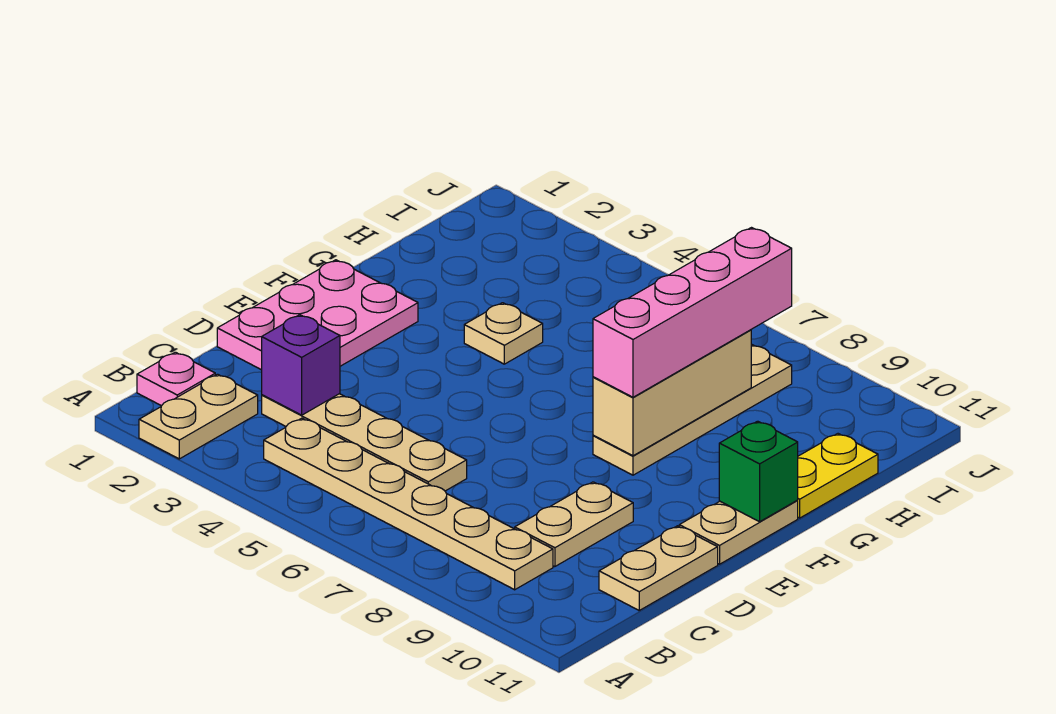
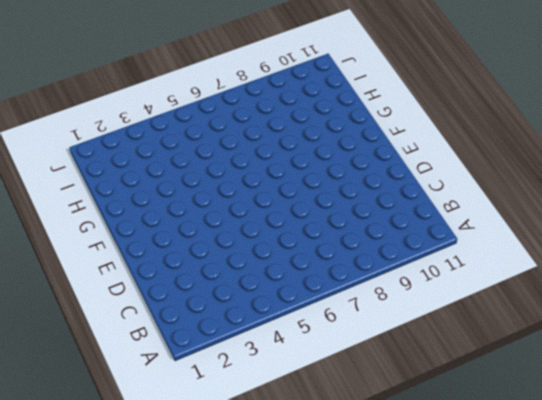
none -> tan plate A2:B2 level 1
none -> pink plate B1 level 1
none -> tan plate B4:B9 level 1

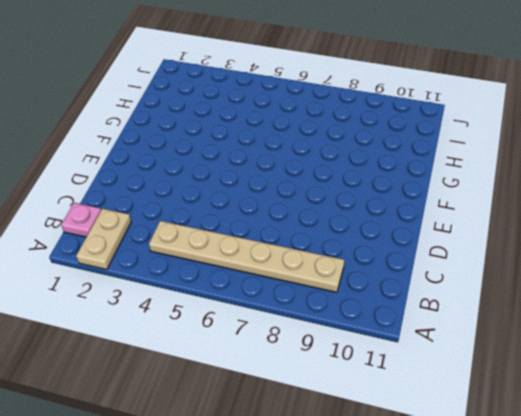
none -> tan plate C3:C6 level 1
none -> tan plate C9:D9 level 1
none -> tan plate C11:D11 level 1

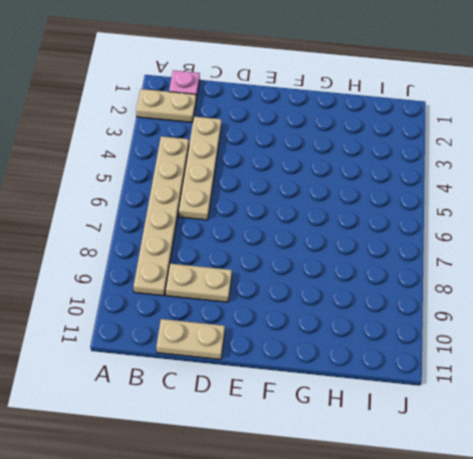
none -> pink plate D1:F2 level 1
none -> tan plate E11:F11 level 1
none -> tan plate F8:I8 level 1

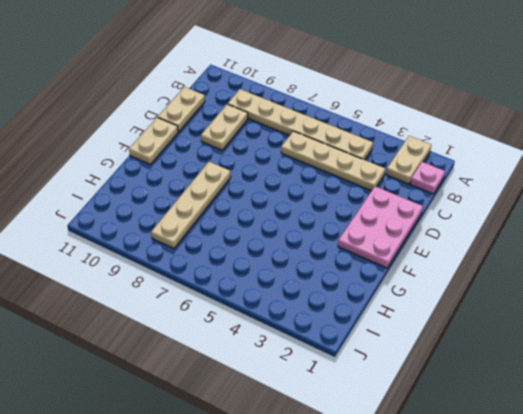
none -> tan plate G4 level 1
none -> yellow plate G11:H11 level 1
none -> purple brick C3 level 2

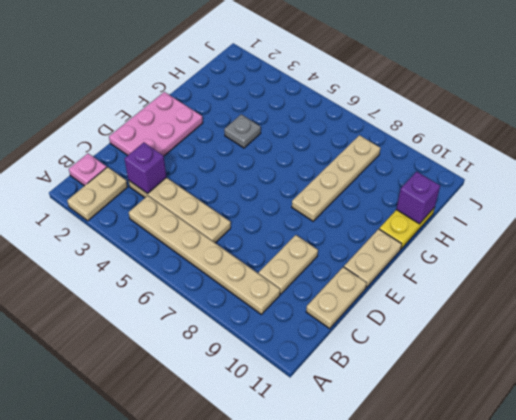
grey plate G4 level 1 -> tan plate G4 level 1
purple brick H11 level 2 -> none
none -> tan brick F8:H8 level 2
none -> green brick F11 level 2
none -> pink brick F8:I8 level 3

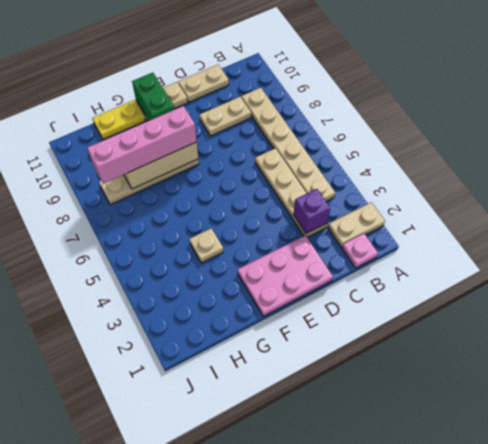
green brick F10:F11 level 2 -> green brick F11 level 2

